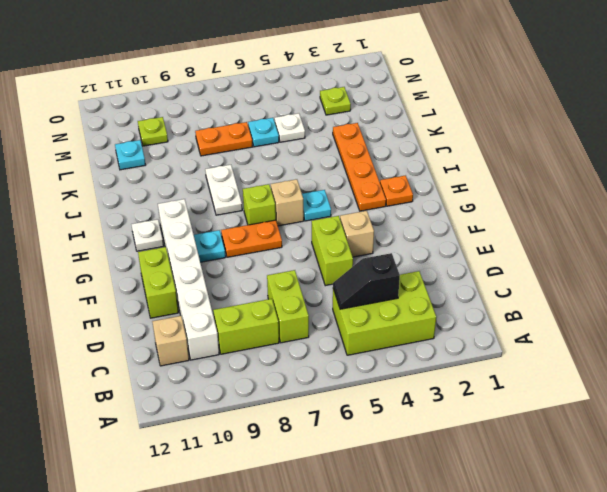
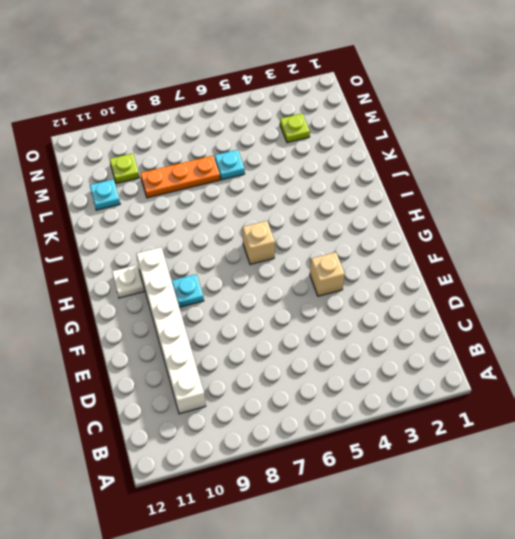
orange plate L7:L9 level 1 -> orange plate L7:L8 level 1
none -> lime brick B3:C5 level 1
none -> lime brick C7:D7 level 1
none -> lime brick C8:C9 level 1

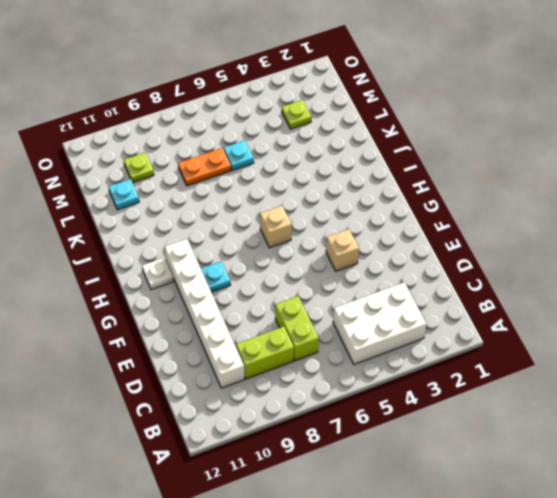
white brick B3:C5 level 1 -> lime brick B3:C5 level 1
none -> tan brick C11 level 1
none -> lime brick E5:F5 level 1
none -> lime brick E11:F11 level 1

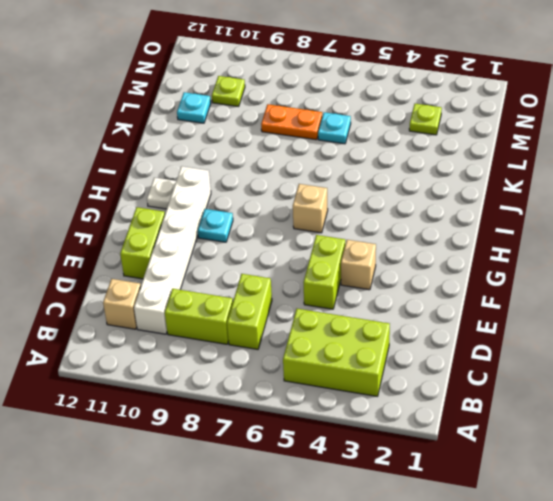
none -> orange plate G7:G8 level 1
none -> orange plate H2 level 1
none -> orange plate H3:K3 level 1

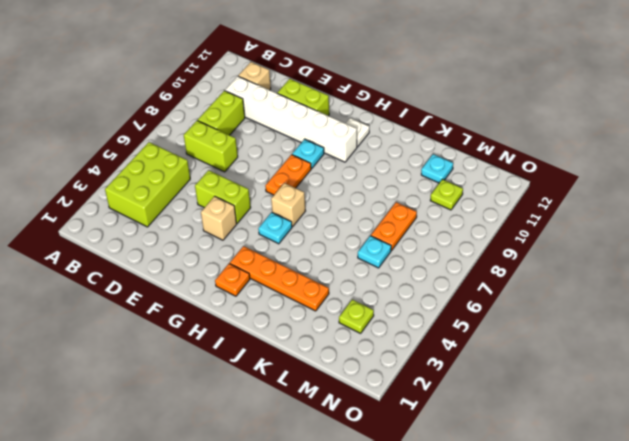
none -> lime brick H7 level 1
none -> white plate I8:J8 level 1
none -> white plate L5 level 1

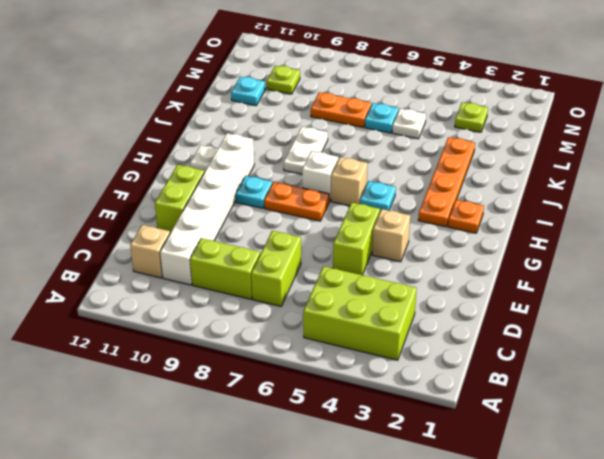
white brick H7 level 1 -> lime brick H7 level 1
none -> black slope C4:C5 level 2 top 4

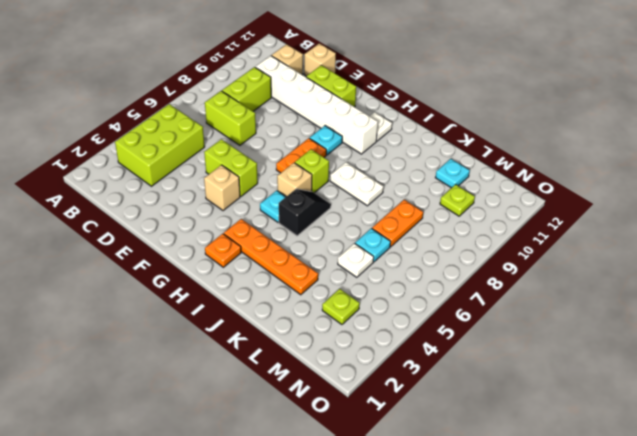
tan brick D12 level 1 -> none
black slope I5:I6 level 1 top 5 -> black slope C4:C5 level 2 top 4

